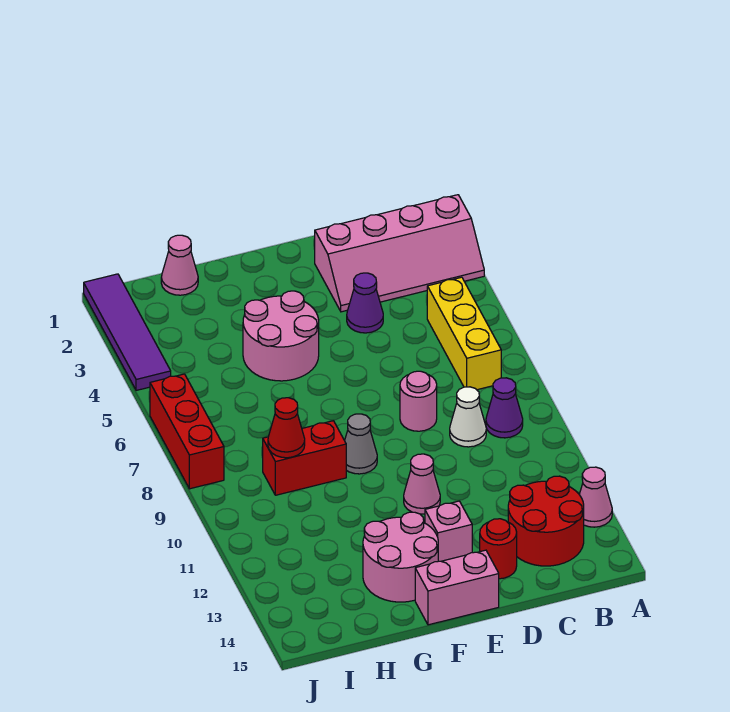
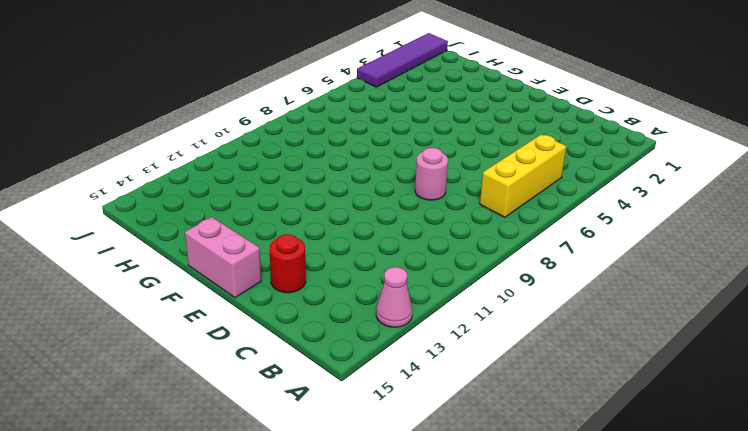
none -> pink slope A2:D3 level 1 top 2
none -> purple cone B9 level 1
none -> red round brick B13:C14 level 1

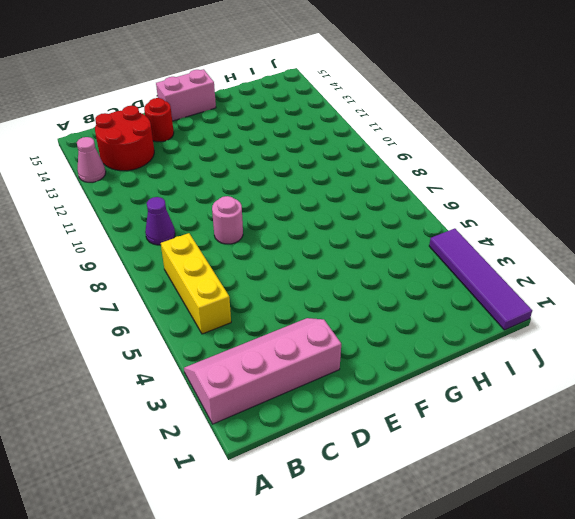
none -> white cone C9 level 1
none -> purple cone D4 level 1
none -> pink cone E11 level 1

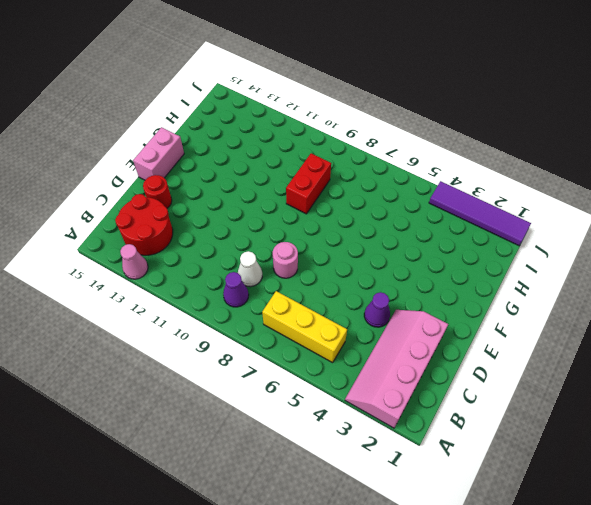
none -> pink cone E11 level 1
none -> pink brick E13 level 1
none -> pink round brick F4:G5 level 1

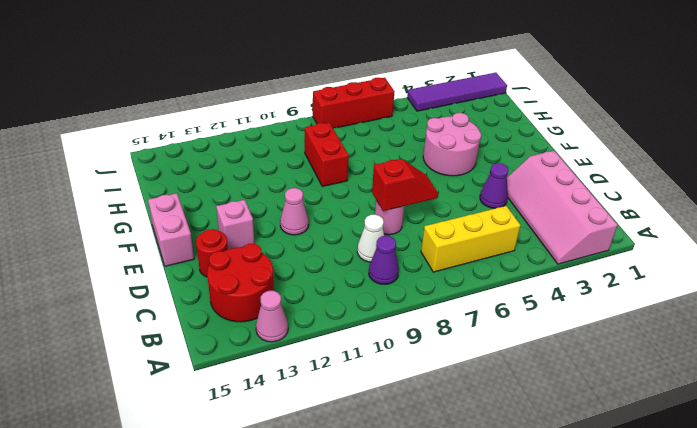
red slope D7:D8 level 2 top 8 -> none
none -> grey cone F9 level 1
none -> pink round brick F13:G14 level 1
none -> pink cone H1 level 1

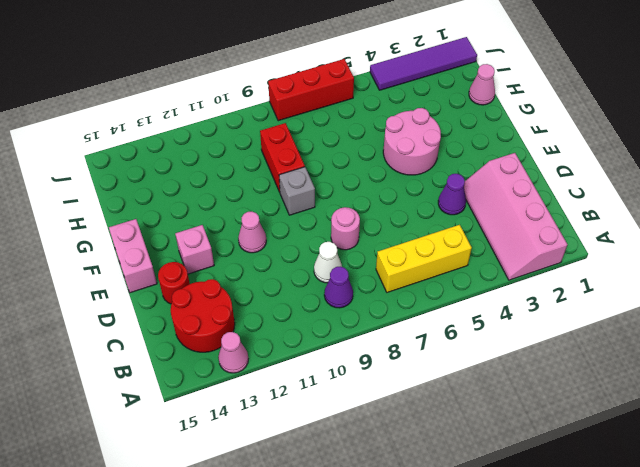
grey brick F9 level 1 -> grey cone F9 level 1
none -> pink round brick F13:G14 level 1
none -> red cone H9 level 2

